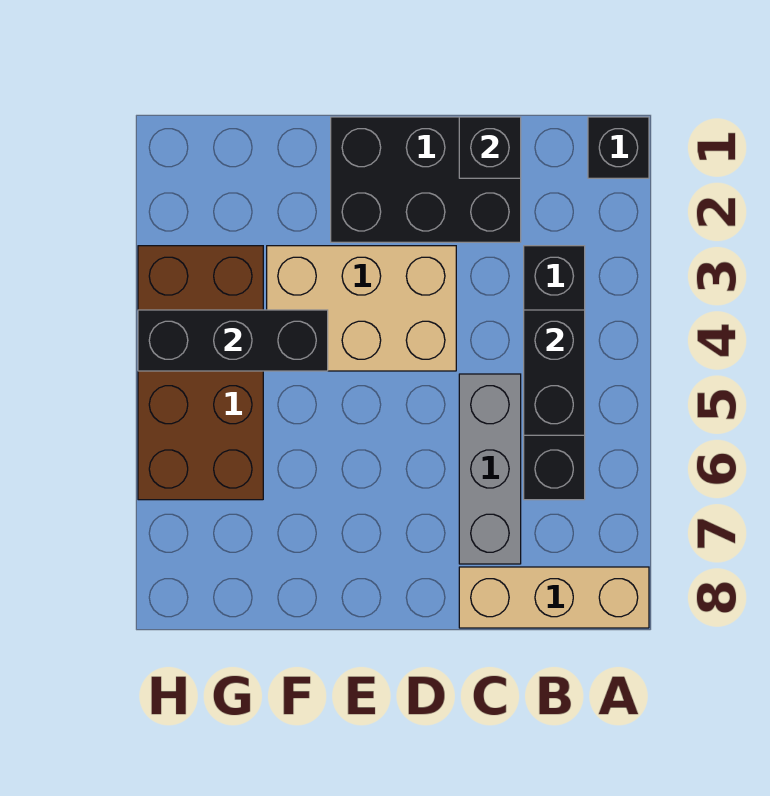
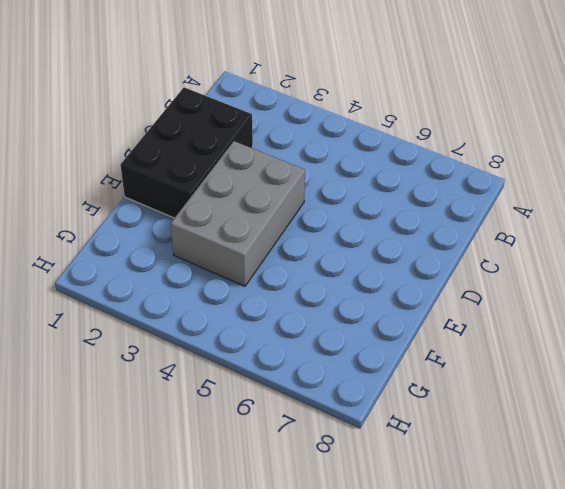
grey brick D3:F4 level 1 -> tan brick D3:F4 level 1
none -> black brick A1 level 1
none -> tan brick A8:C8 level 1

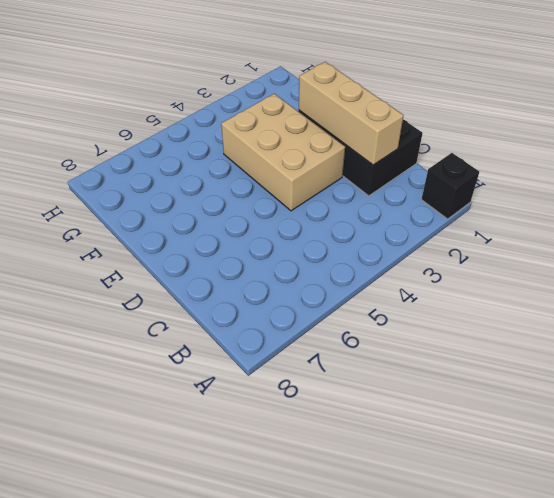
tan brick C2:E2 level 2 -> tan brick A8:C8 level 1
none -> black brick B3:B6 level 1
none -> grey brick C5:C7 level 1

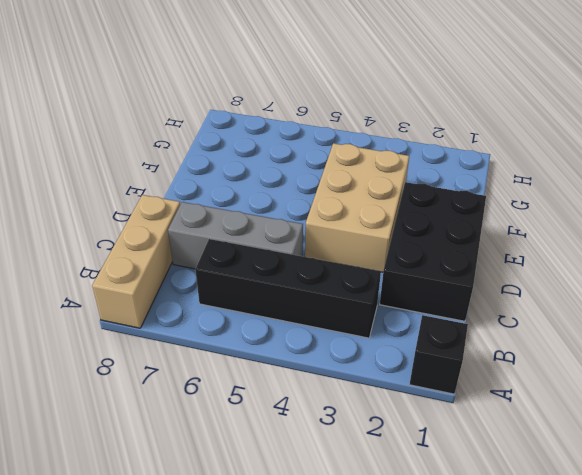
none -> brown brick G3:H6 level 1
none -> black brick B4:B5 level 2

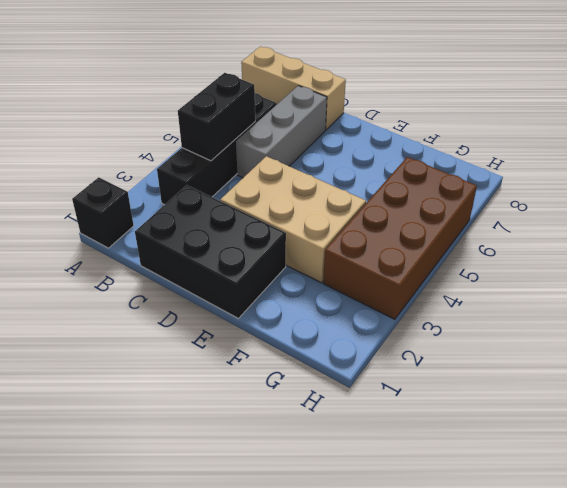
none -> black brick C1 level 2
none -> black brick F4:H4 level 2

